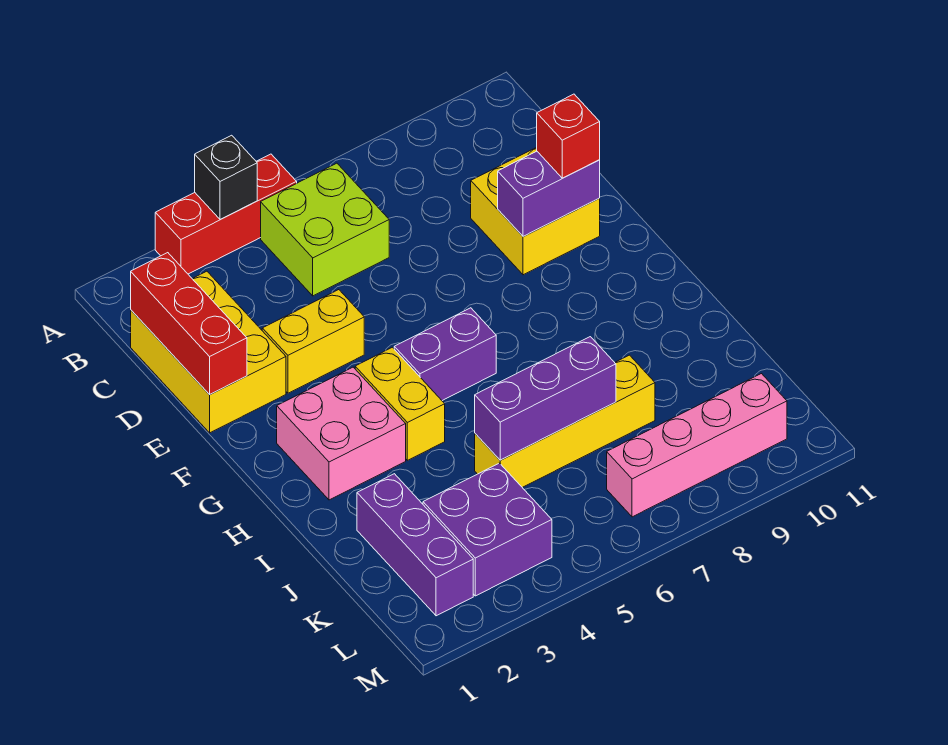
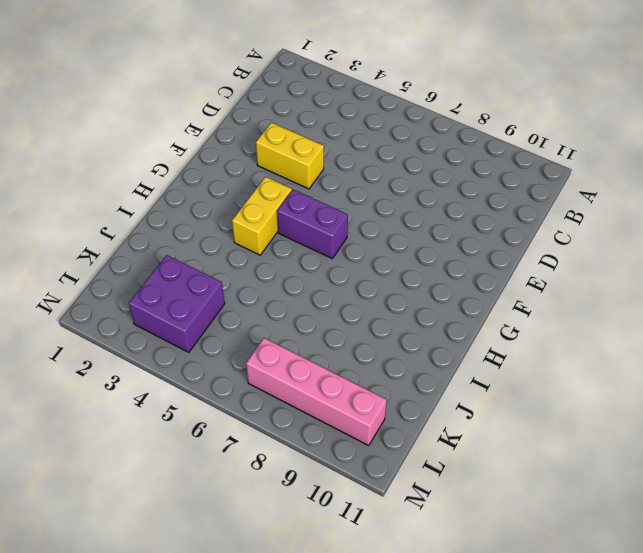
none -> red brick A3:A5 level 1
none -> lime brick B5:C6 level 1
none -> yellow brick C1:E2 level 1

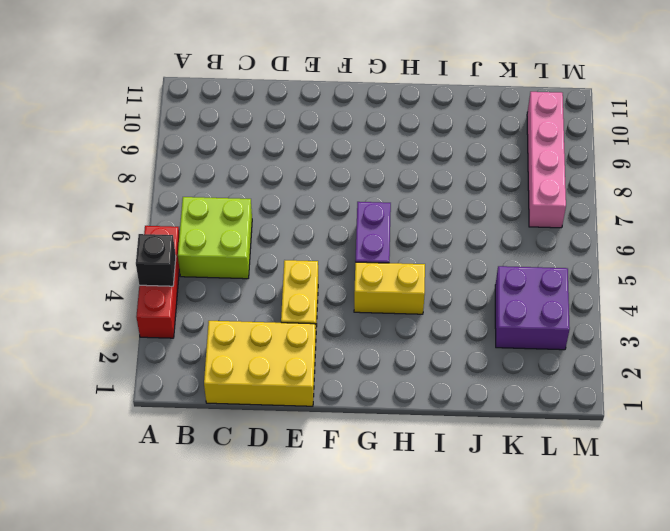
none -> yellow brick D9:E10 level 1
none -> pink brick G2:H3 level 1
none -> purple brick J2:L2 level 1

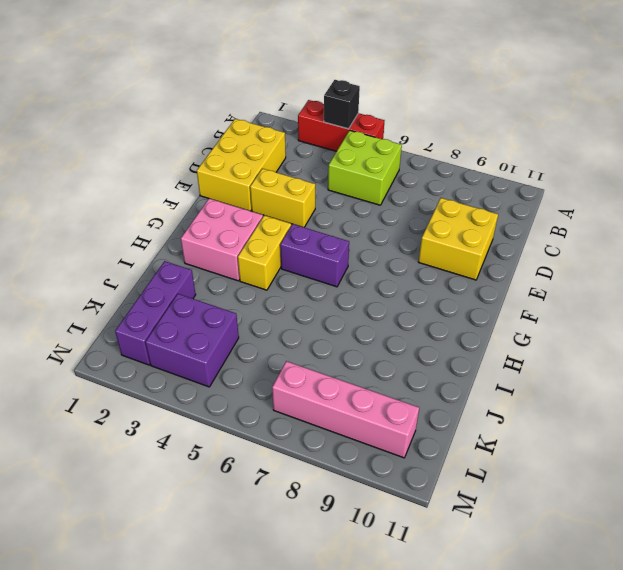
none -> yellow brick J5:J8 level 1
none -> red brick C1:E1 level 2
none -> purple brick E9:E10 level 2

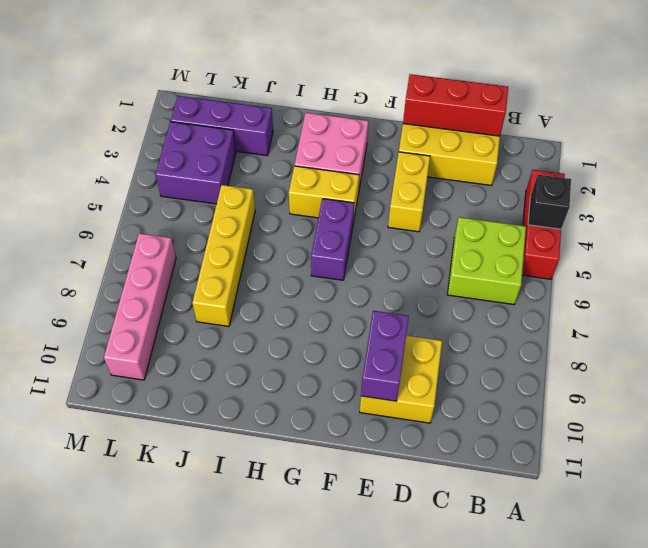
none -> purple brick J5:J7 level 2
none -> red brick E10 level 3

